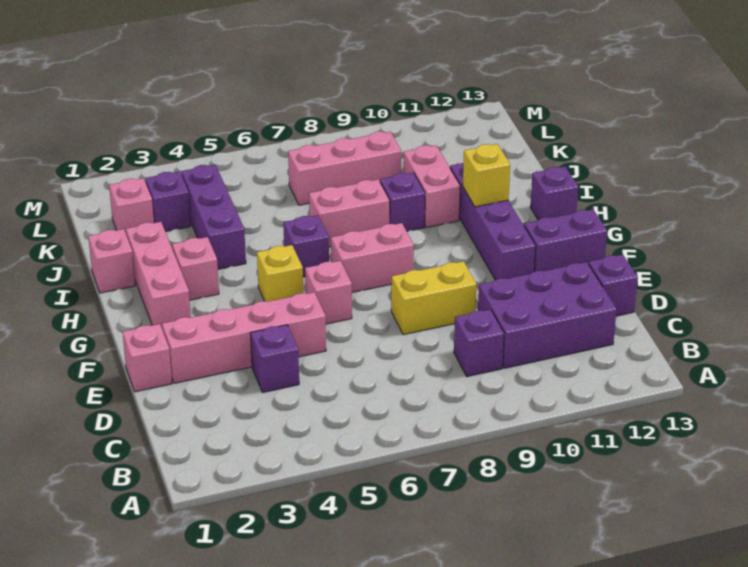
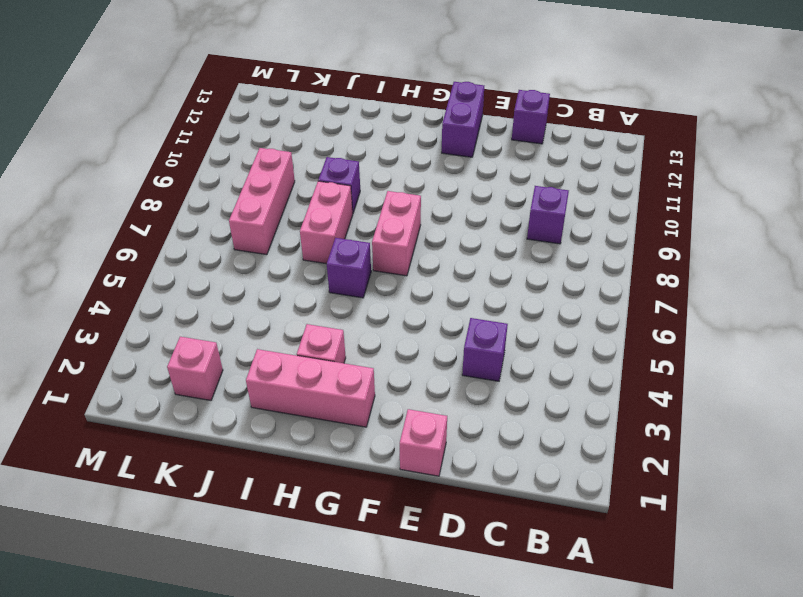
none -> purple brick C10:D12 level 1
none -> pink brick E2:E5 level 1
none -> yellow brick E8:E9 level 1

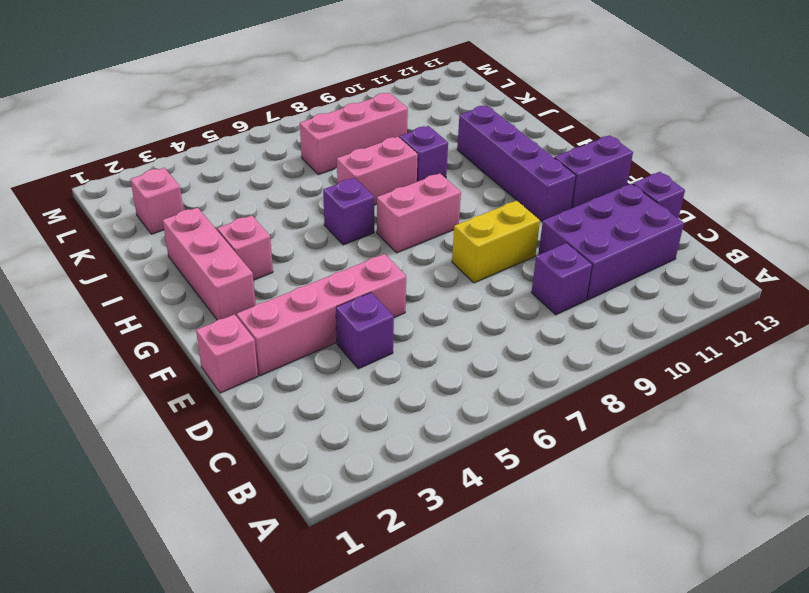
none -> pink brick F6 level 1
none -> yellow brick G5 level 1
none -> purple brick H13 level 1

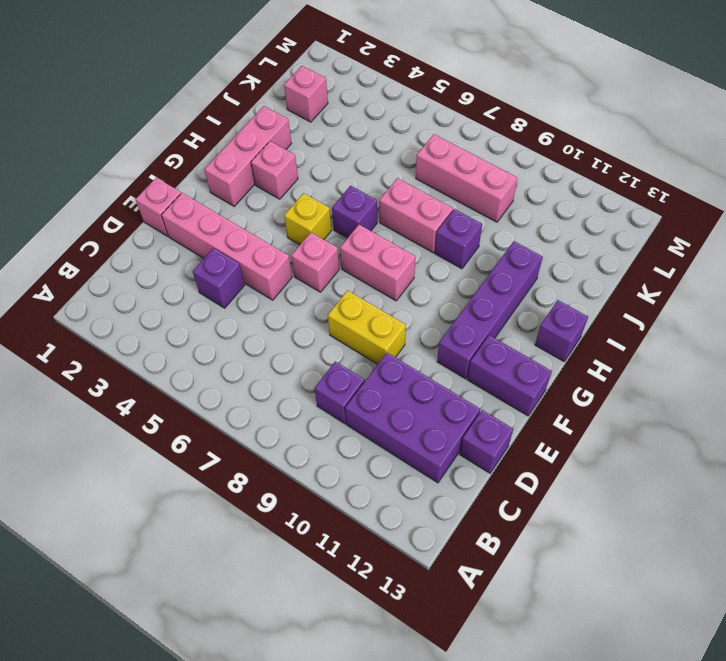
none -> pink brick I1 level 1
none -> purple brick I4:K4 level 1
none -> pink brick I10:J10 level 1

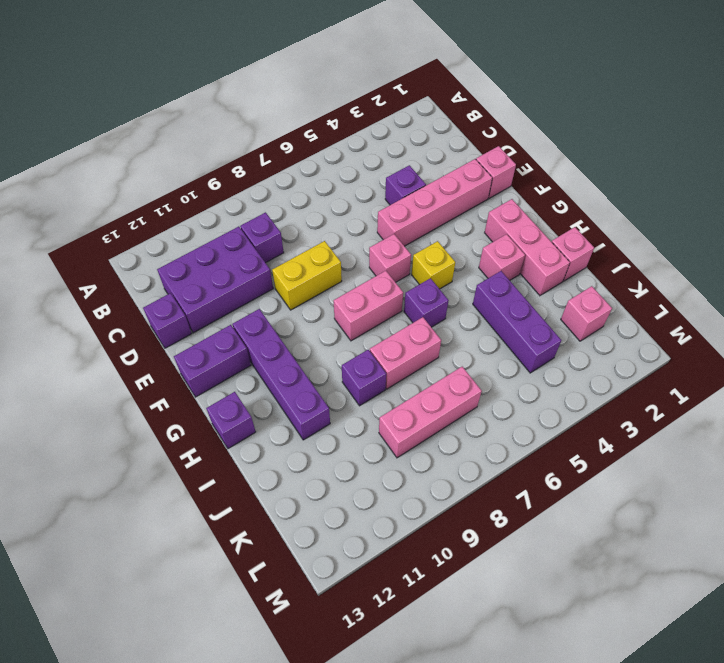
none -> pink brick I10:J10 level 1
none -> purple brick K3 level 1
none -> yellow brick H11 level 2

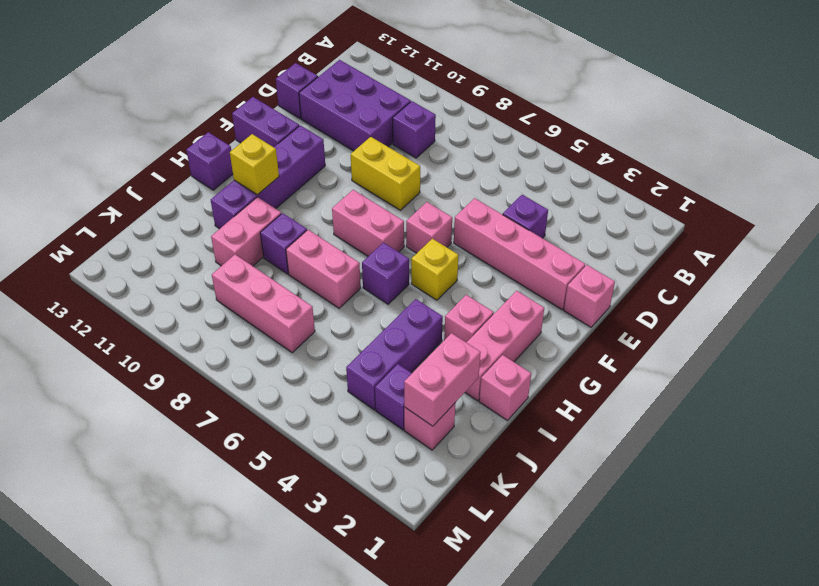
pink brick J2:K2 level 2 -> none

